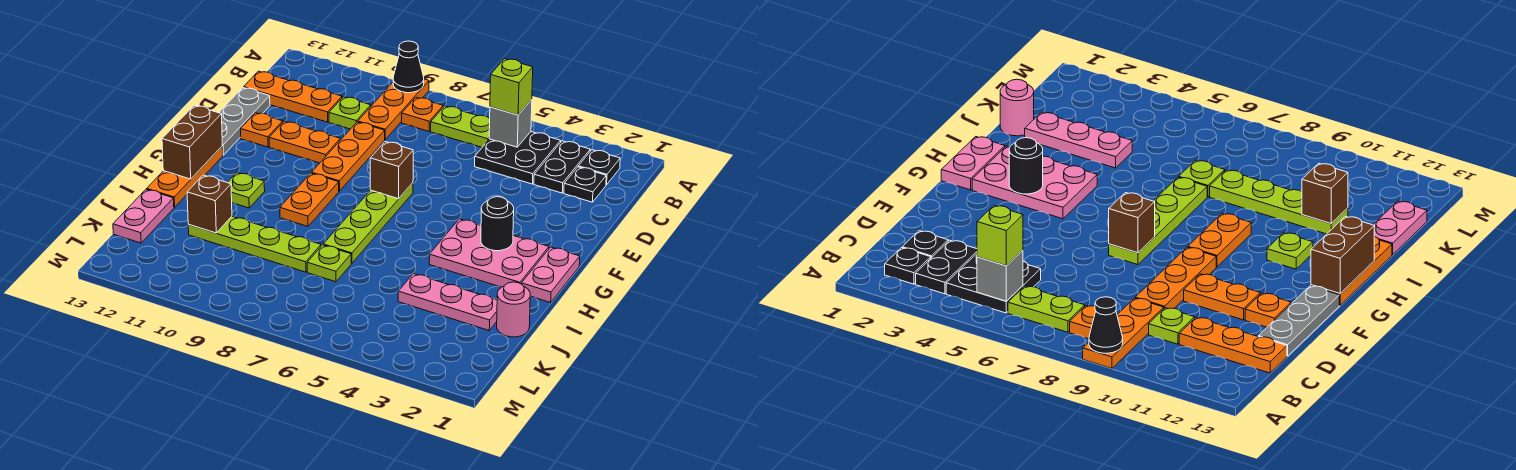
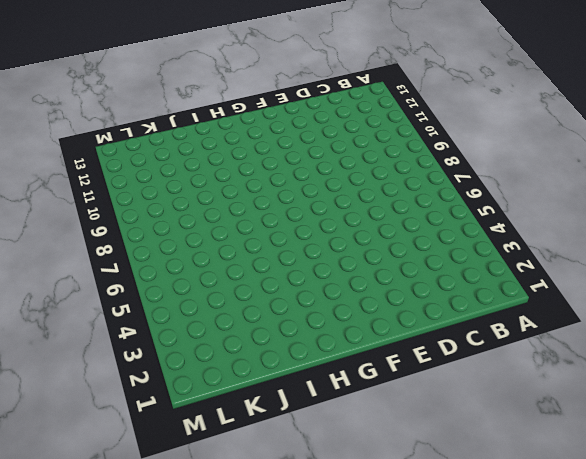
none -> orange plate A9:C9 level 1
none -> black plate B2 level 1
none -> black plate B3:C3 level 1
none -> black plate B4:C5 level 1

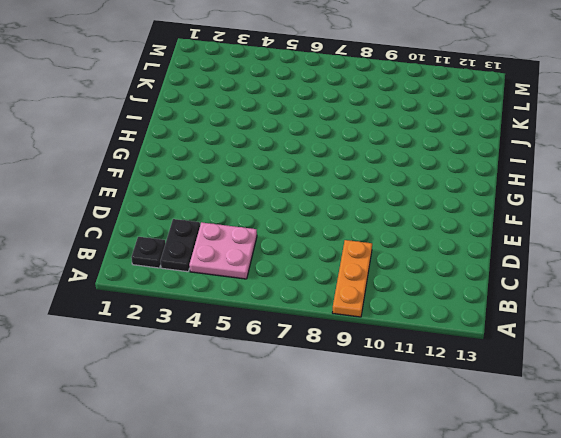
pink plate B4:C5 level 1 -> black plate B4:C5 level 1
none -> lime plate B6:B7 level 1
none -> orange plate B8 level 1
none -> black plate C2 level 1
none -> lime plate C10 level 1

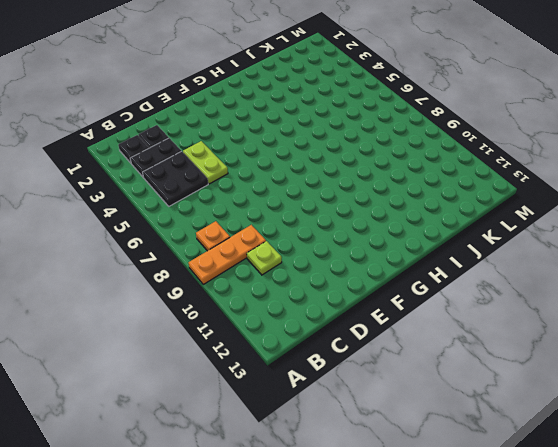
lime plate D4:D5 level 1 -> lime plate B6:B7 level 1
none -> orange plate C11:C13 level 1
none -> orange plate D9:F9 level 1
none -> grey plate D13:F13 level 1
none -> orange plate E10:E11 level 1

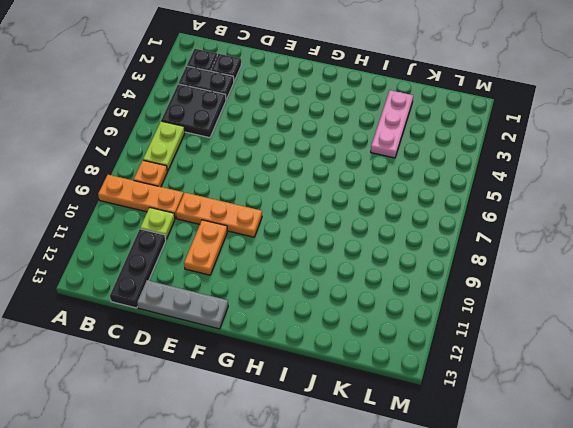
black plate C11:C13 level 1 -> orange plate C11:C13 level 1
none -> orange plate E12 level 1
none -> lime plate F7:I7 level 1
none -> pink plate G1:H1 level 1
none -> pink plate G2:H4 level 1

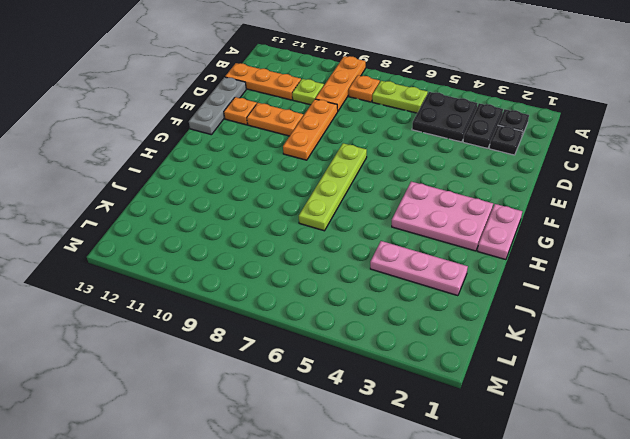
none -> orange plate G9:H9 level 1
none -> orange plate G13:I13 level 1
none -> lime plate H11 level 1
none -> pink round brick J1 level 1

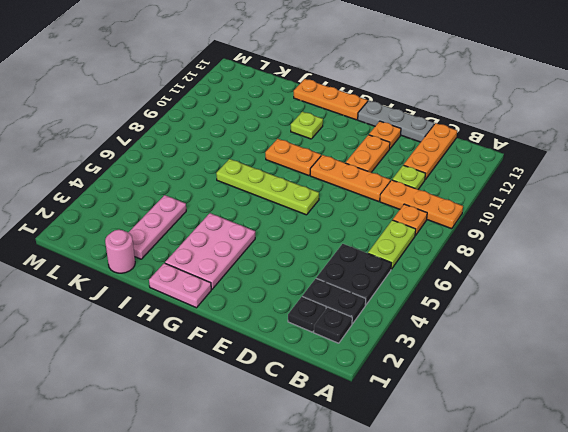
none -> lime plate J7 level 1
none -> lime plate J8:J11 level 1
none -> pink plate J13:K13 level 1
none -> black cone A9 level 2

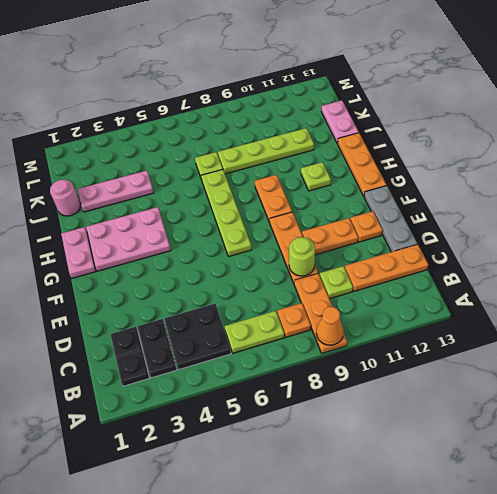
orange cone A9 level 2 -> black cone A9 level 2
lime round brick D9 level 2 -> none
none -> grey brick B5 level 2
none -> brown brick F7 level 2
none -> black round brick G3 level 2
none -> brown brick G13:H13 level 2

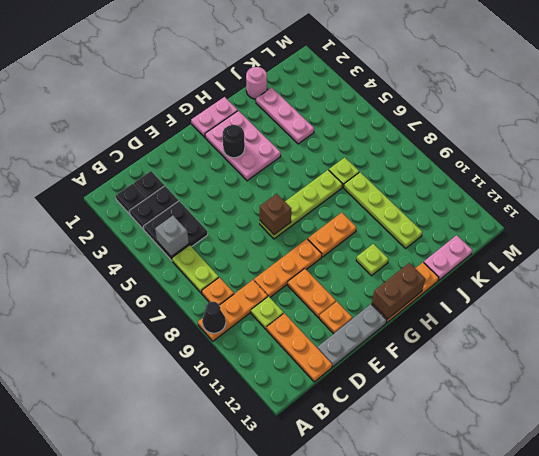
none -> brown brick J11 level 2
none -> lime brick B5 level 3

